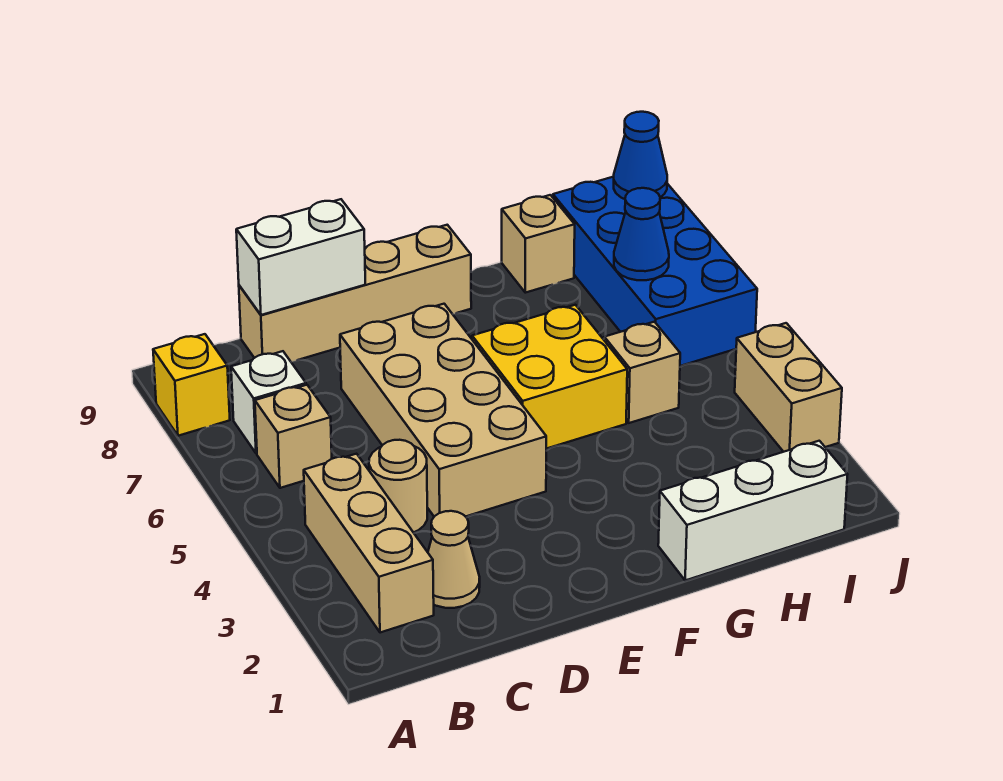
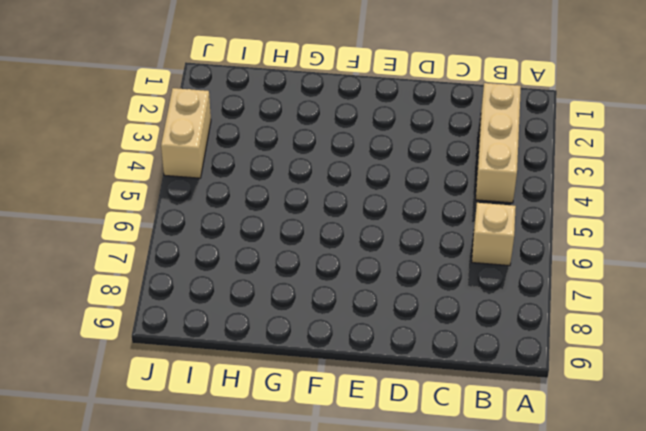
none -> yellow brick A8 level 1
none -> white brick B7 level 1
none -> tan cone C2 level 1

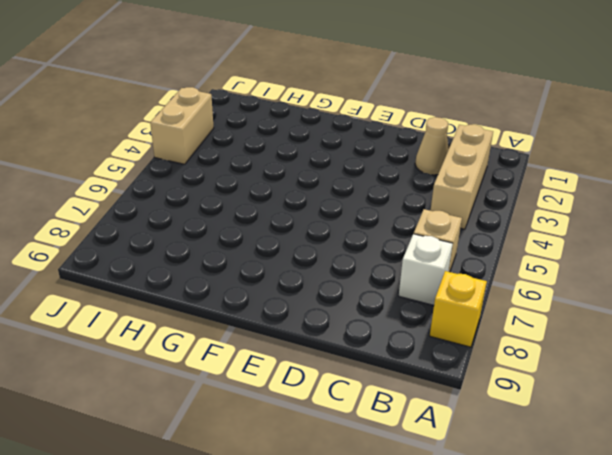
none -> tan round brick C4 level 1
none -> tan brick C9:F9 level 1
none -> tan brick D4:E7 level 1

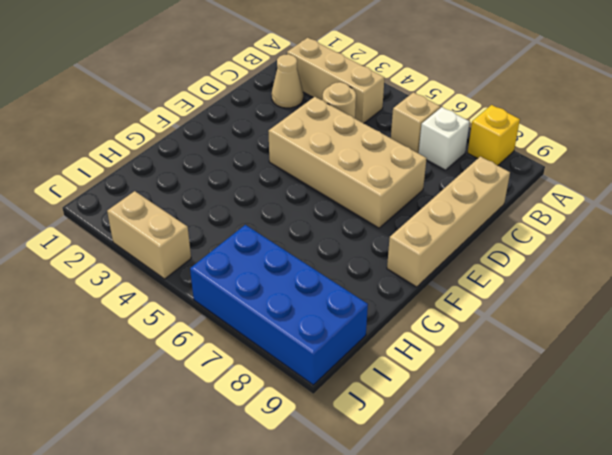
none -> yellow brick F5:G6 level 1
none -> white brick G1:I1 level 1
none -> tan brick H5 level 1

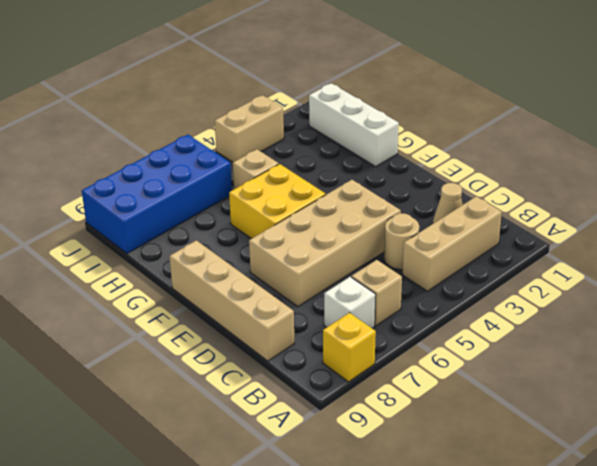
none -> tan brick H9 level 1
none -> white brick C9:D9 level 2
none -> blue cone I7 level 2

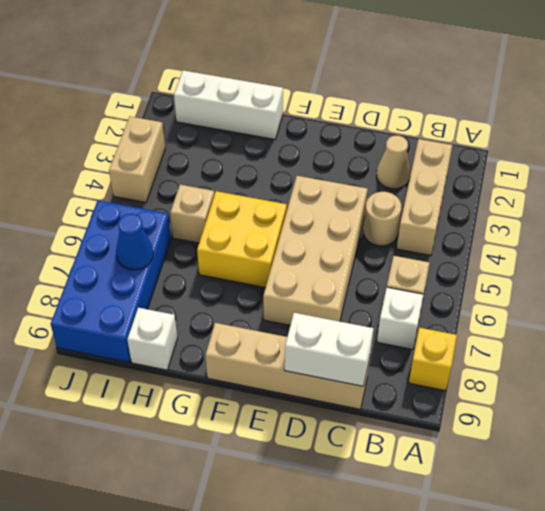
white brick H9 level 1 -> tan brick H9 level 1
none -> blue cone J9 level 2

